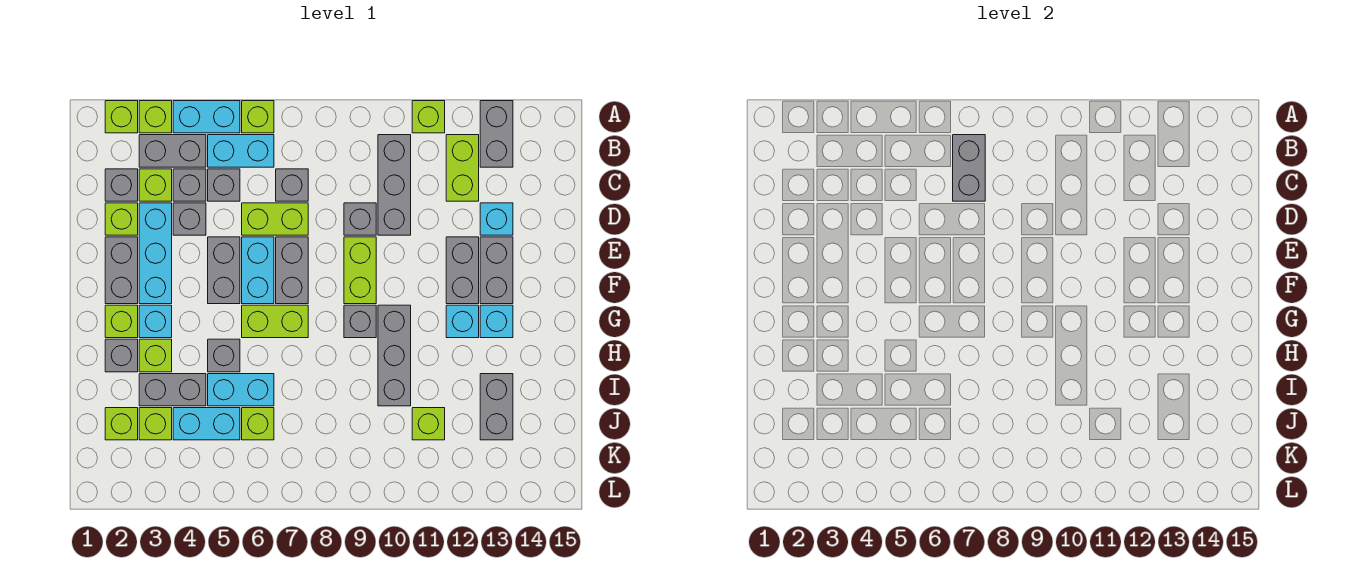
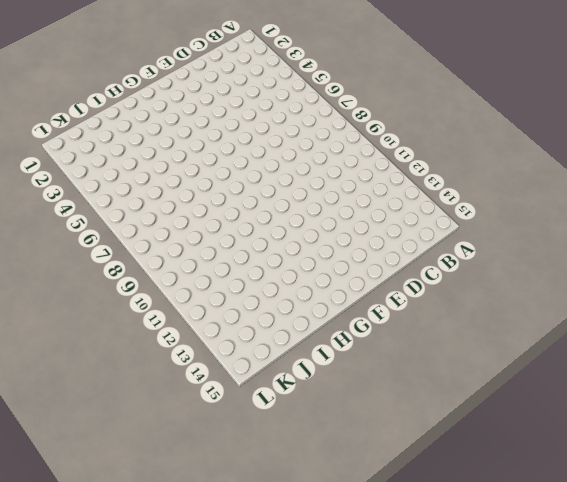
none -> lime brick A2 level 1
none -> lime brick A3 level 1
none -> cyan brick A4:A5 level 1
none -> lime brick A6 level 1

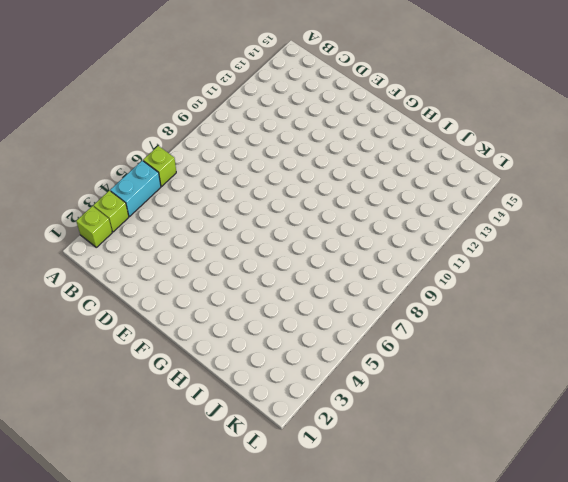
none -> lime brick A11 level 1
none -> grey brick A13:B13 level 1
none -> grey brick B3:B4 level 1
none -> cyan brick B5:B6 level 1

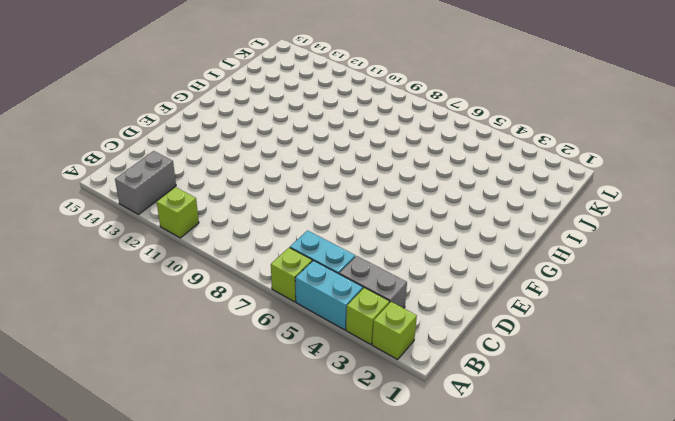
none -> grey brick B10:D10 level 1
none -> lime brick B12:C12 level 1
none -> grey brick C2 level 1
none -> lime brick C3 level 1

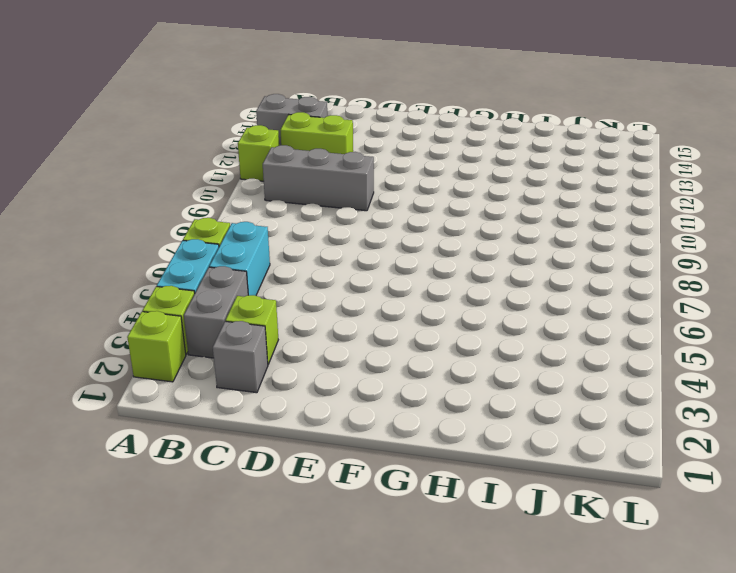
none -> grey brick C4 level 1
none -> grey brick C5 level 1
none -> grey brick C7 level 1
none -> lime brick D2 level 1

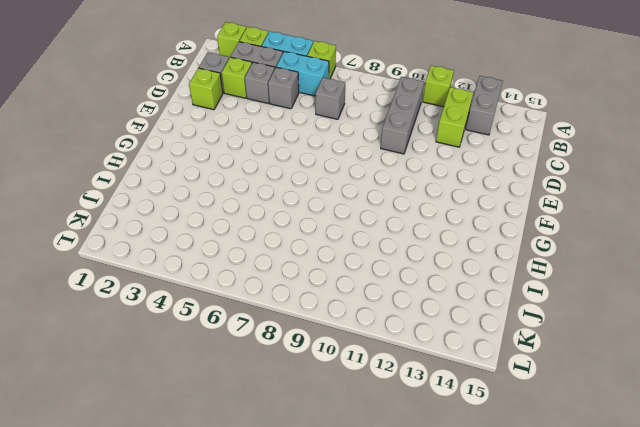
none -> cyan brick D3:F3 level 1
none -> grey brick D4 level 1
none -> lime brick D6:D7 level 1
none -> grey brick D9 level 1

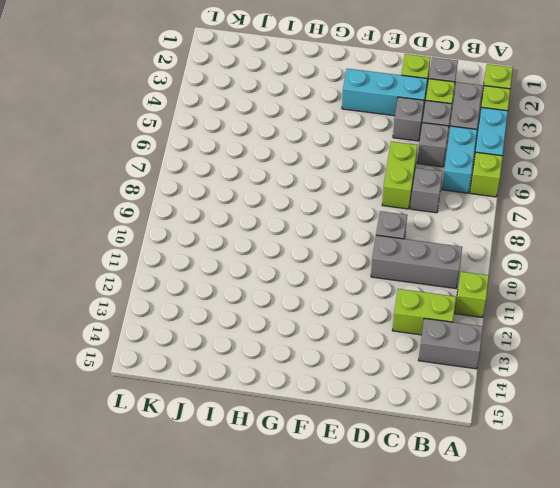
none -> cyan brick D13 level 1
none -> grey brick E2:F2 level 1
none -> grey brick E5:F5 level 1
none -> cyan brick E6:F6 level 1

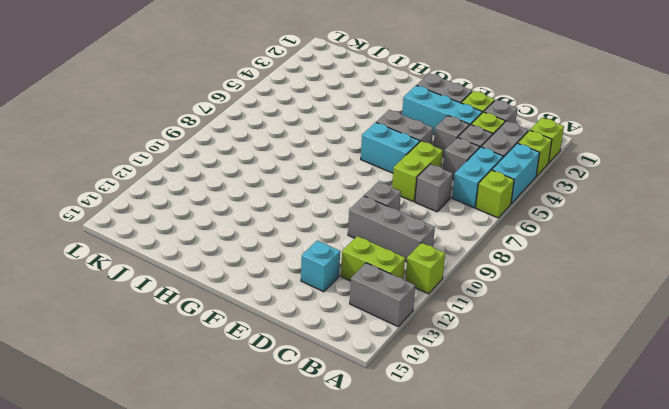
none -> grey brick E7:F7 level 1
none -> lime brick E9:F9 level 1
none -> grey brick E12:F12 level 1
none -> grey brick E13:F13 level 1

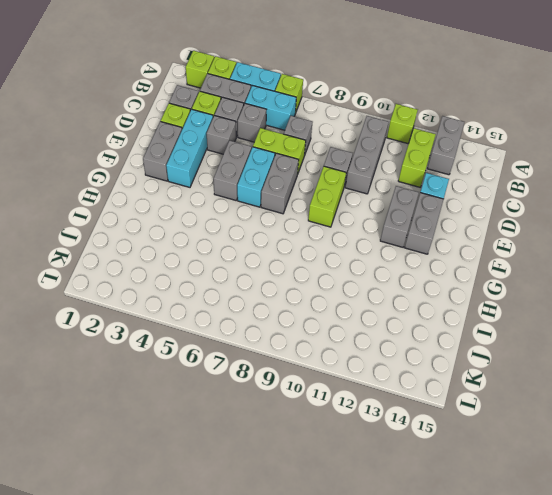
none -> lime brick G2 level 1
none -> cyan brick G3 level 1
none -> lime brick G6:G7 level 1
none -> grey brick G9 level 1

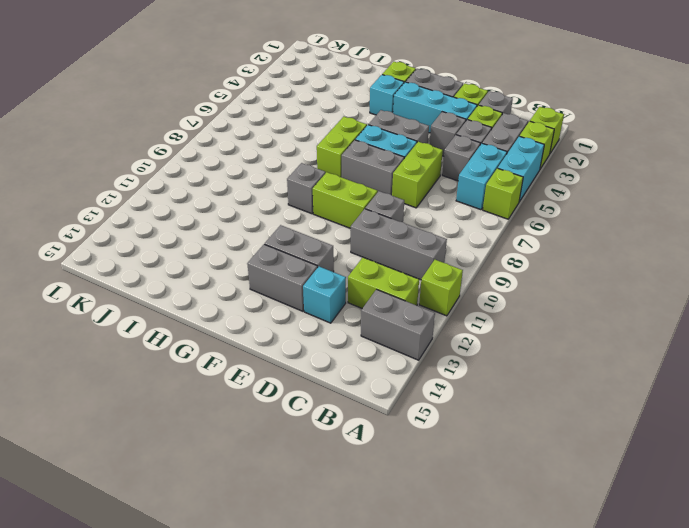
none -> grey brick C7 level 1
none -> grey brick G10:I10 level 1
none -> cyan brick G12 level 1
none -> cyan brick G13 level 1

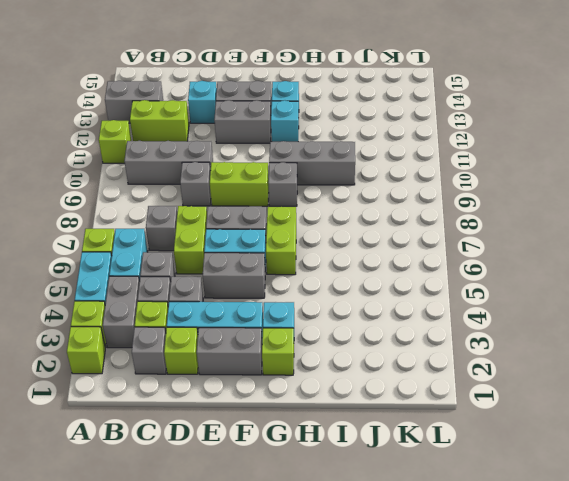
none -> grey brick H2 level 1
none -> lime brick H3 level 1
none -> grey brick H5 level 1
none -> grey brick I3:I4 level 1

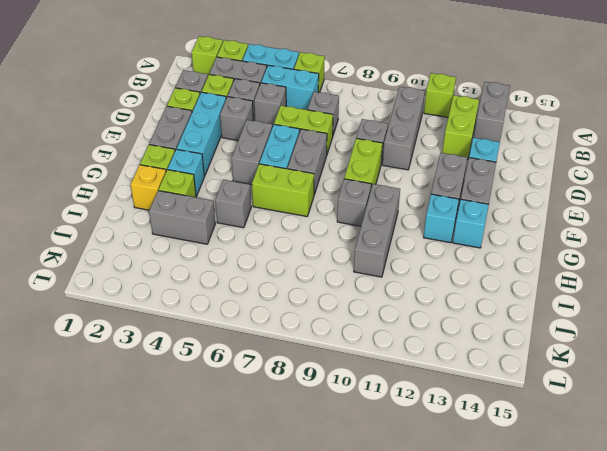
yellow brick H2 level 1 -> grey brick H2 level 1
none -> cyan brick I5:I6 level 1
none -> grey brick I13:J13 level 1
none -> lime brick J2 level 1
none -> lime brick J3 level 1

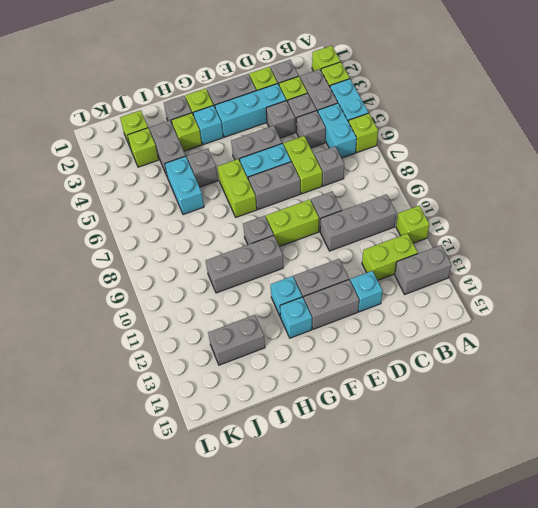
none -> cyan brick J4:J5 level 1
none -> lime brick J6 level 1
none -> lime brick J11 level 1
none -> grey brick B7:C7 level 2

